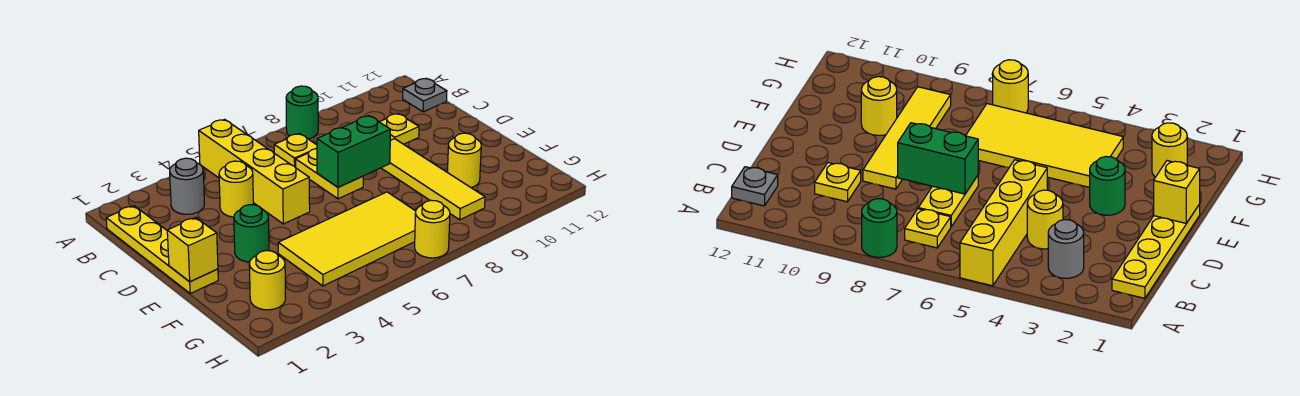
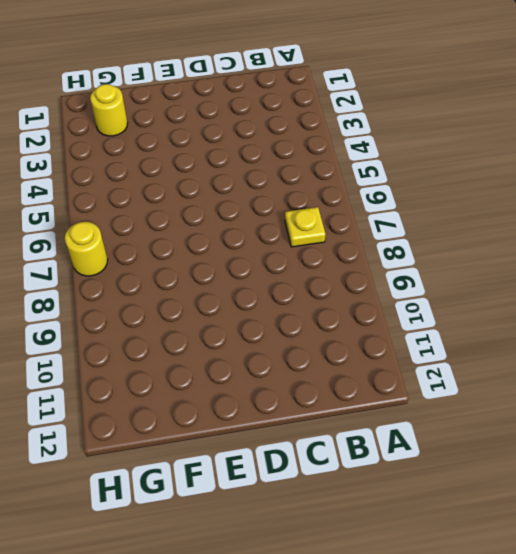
none -> yellow brick A5:D5 level 1
none -> green round brick A8 level 1
none -> yellow plate B1:E1 level 1

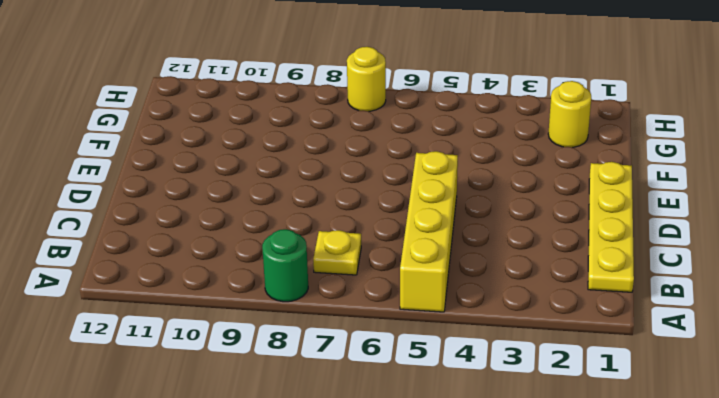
none -> grey round brick B3 level 1
none -> grey plate B12 level 1
none -> yellow round brick C4 level 1

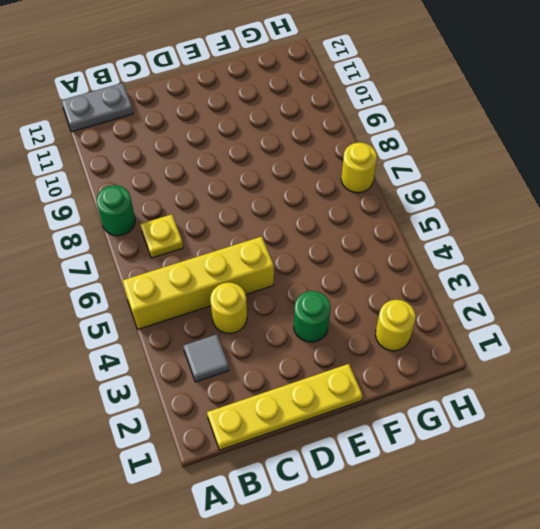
grey plate A12:B12 level 1 -> grey plate B12 level 1
grey tile B3 level 1 -> grey round brick B3 level 1
none -> yellow plate C7:D7 level 1
none -> yellow plate C10 level 1
none -> yellow tile D9:G9 level 1

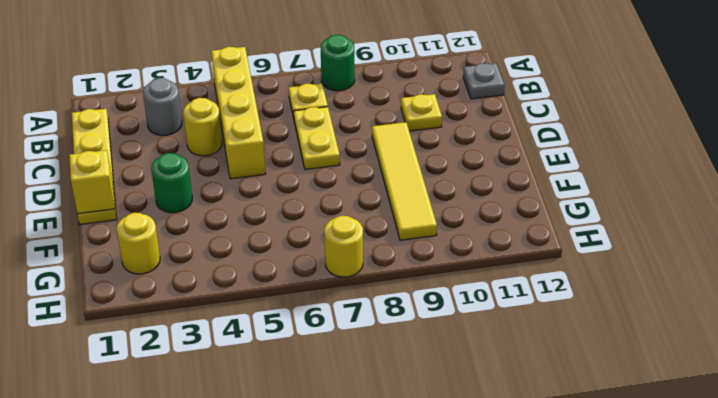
none -> yellow tile F4:G7 level 1
none -> yellow round brick F10 level 1
none -> green brick D7:D8 level 2

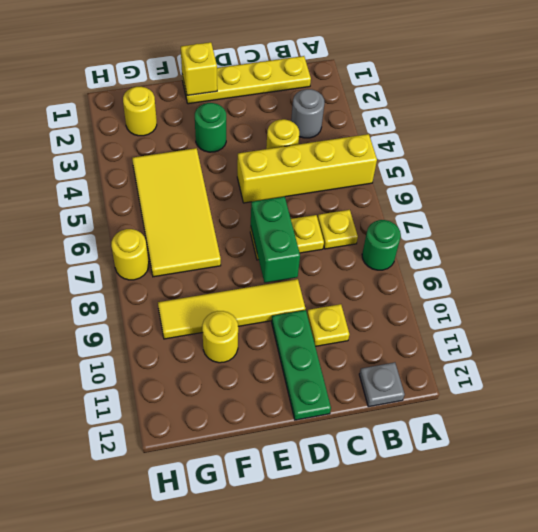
green plate D10:D12 level 1 -> none

